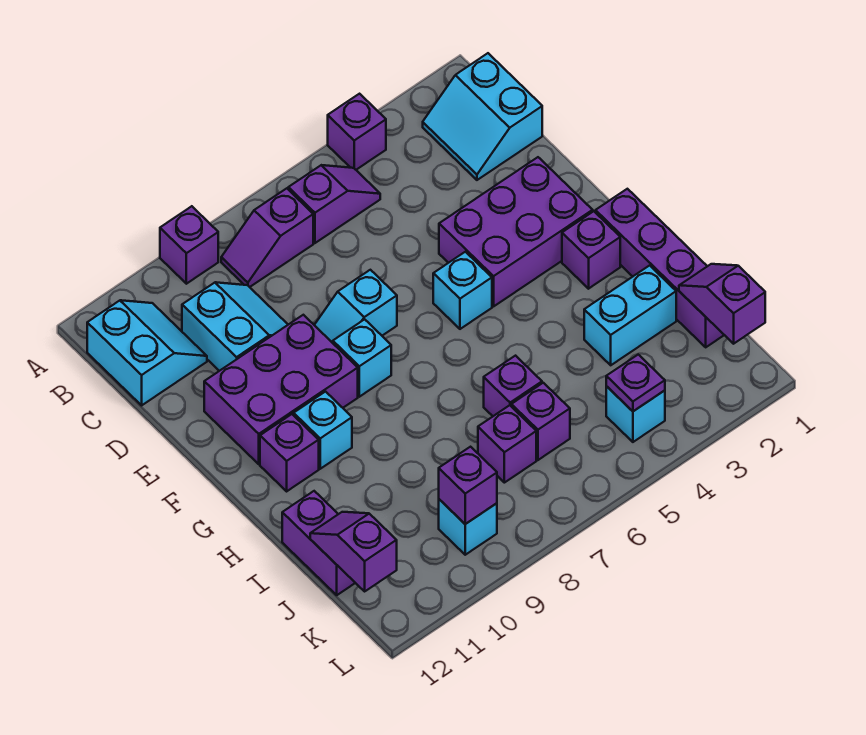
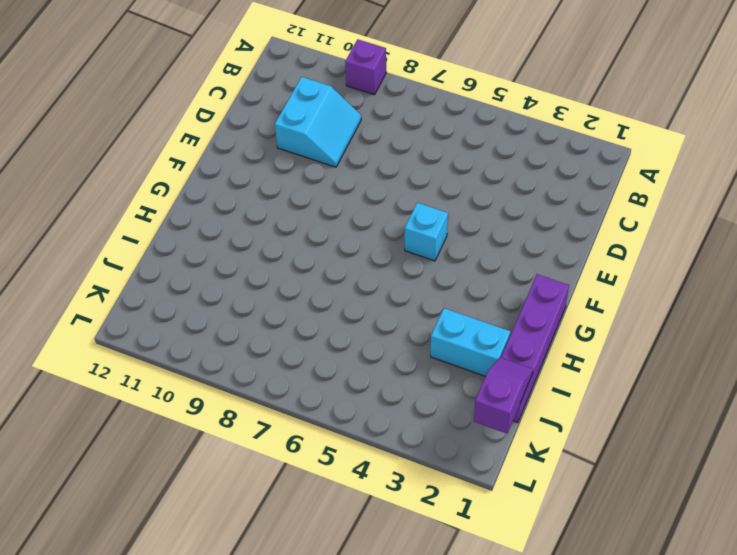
none -> purple brick A4 level 1
none -> cyan slope B1:C2 level 1 top 1
none -> purple slope B5:B6 level 1 top 6

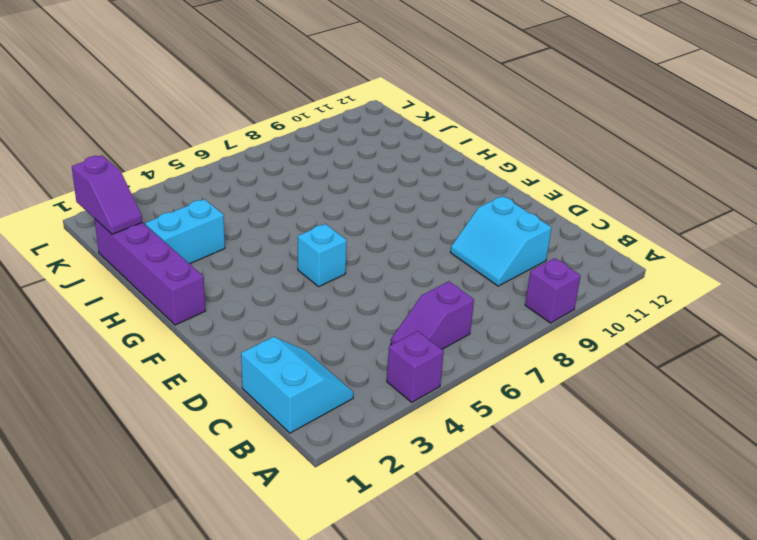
none -> purple slope B7:B8 level 1 top 7
none -> cyan slope B11:C12 level 1 top 12
none -> purple brick E2:F4 level 1

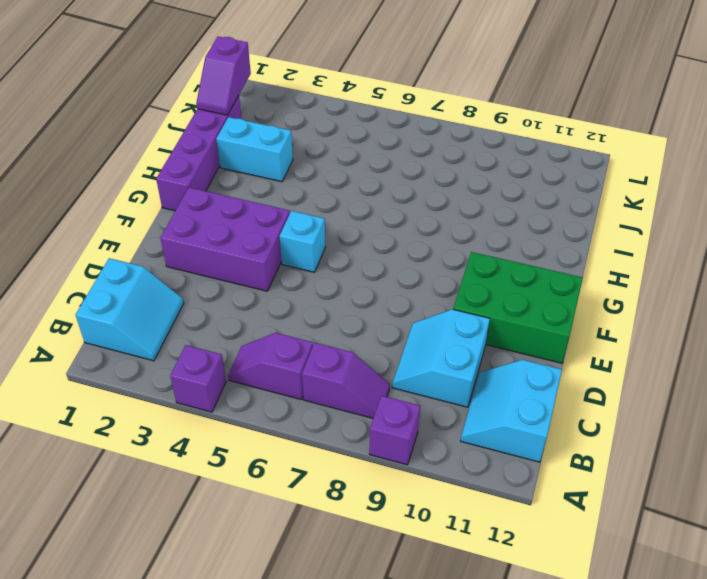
green brick E10:F12 level 1 -> purple brick E9:F11 level 1
none -> cyan slope E7:E8 level 1 top 7
none -> cyan brick F8 level 1
none -> purple brick G2 level 1

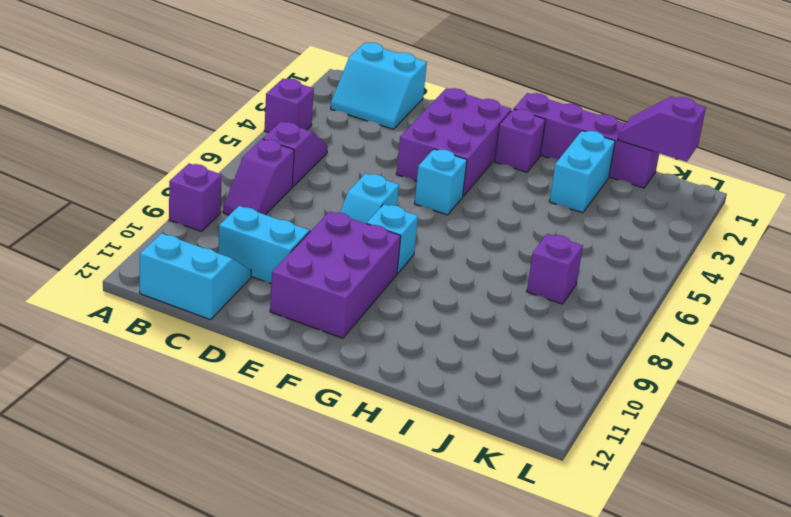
none -> cyan brick G10 level 1
none -> purple brick G11 level 1
none -> purple brick I6 level 1

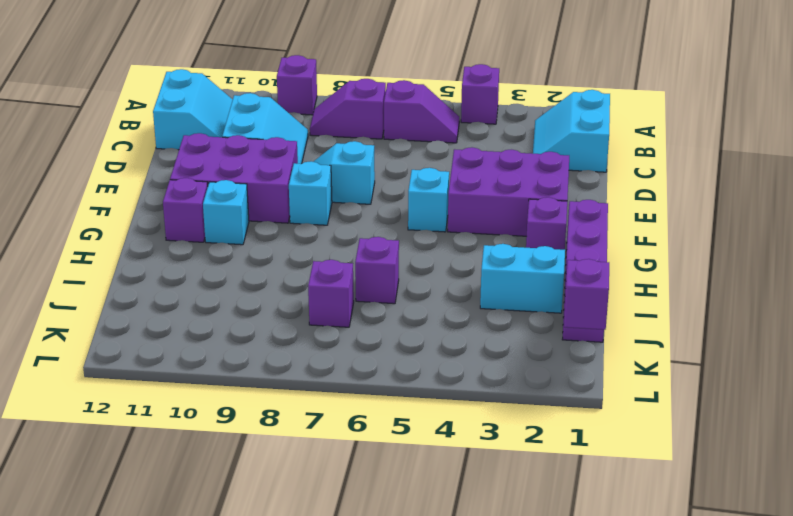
none -> purple brick I12:J12 level 1
none -> purple brick J6 level 1
none -> cyan brick K4 level 1

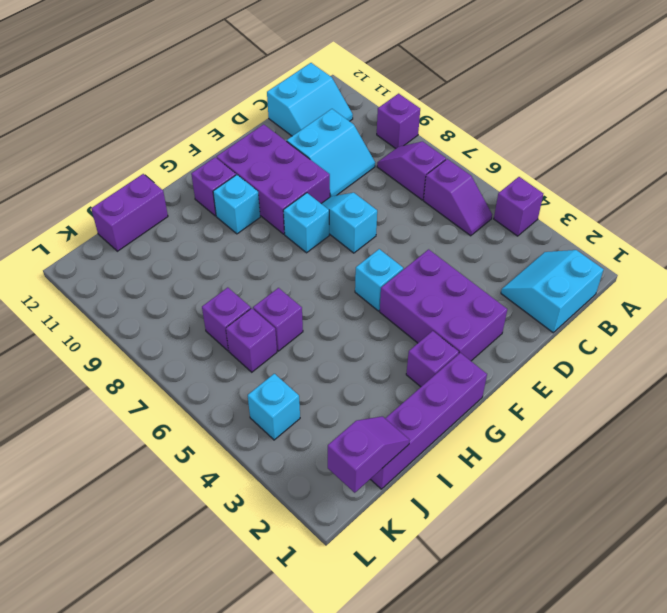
none -> cyan brick I2:I3 level 1
none -> cyan brick K9 level 1
none -> purple slope J12:K12 level 2 top K

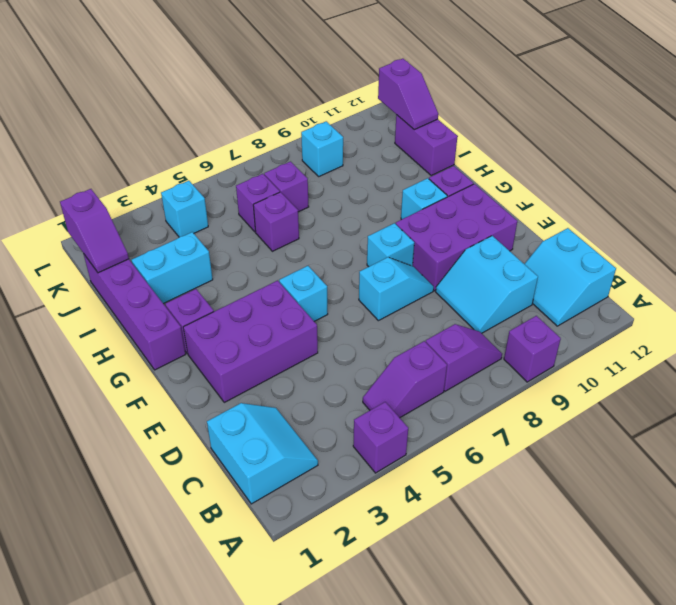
none -> purple plate K4 level 2
none -> purple brick K9 level 2

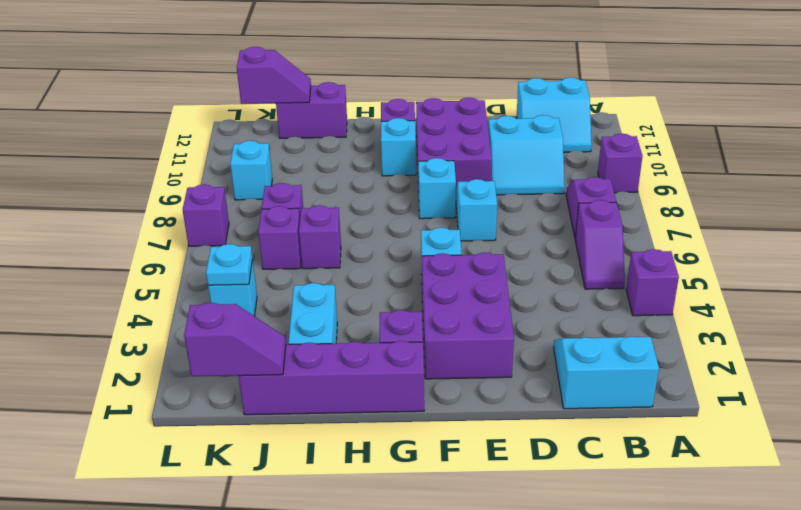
cyan plate K4 level 2 -> purple plate K4 level 2
purple brick L7 level 1 -> purple brick K9 level 2

